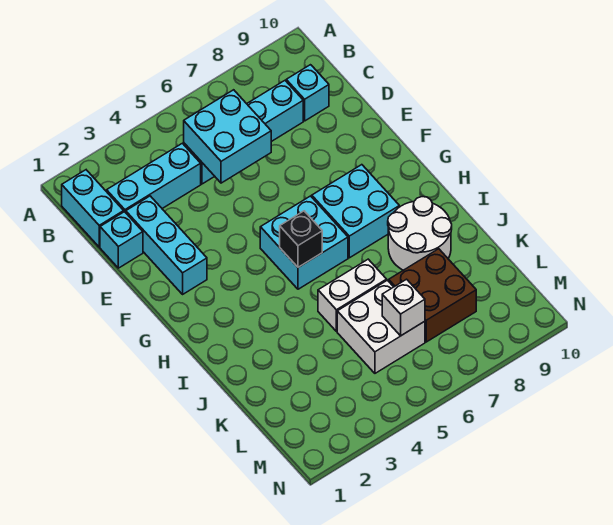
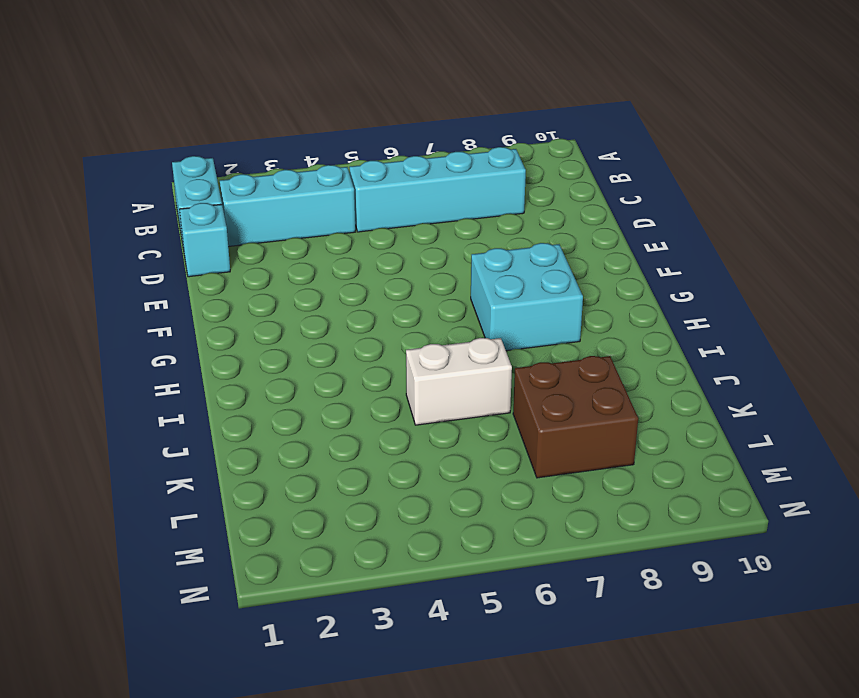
none -> cyan brick C9 level 1
none -> cyan brick D2:F2 level 1
none -> cyan brick G5:H6 level 1

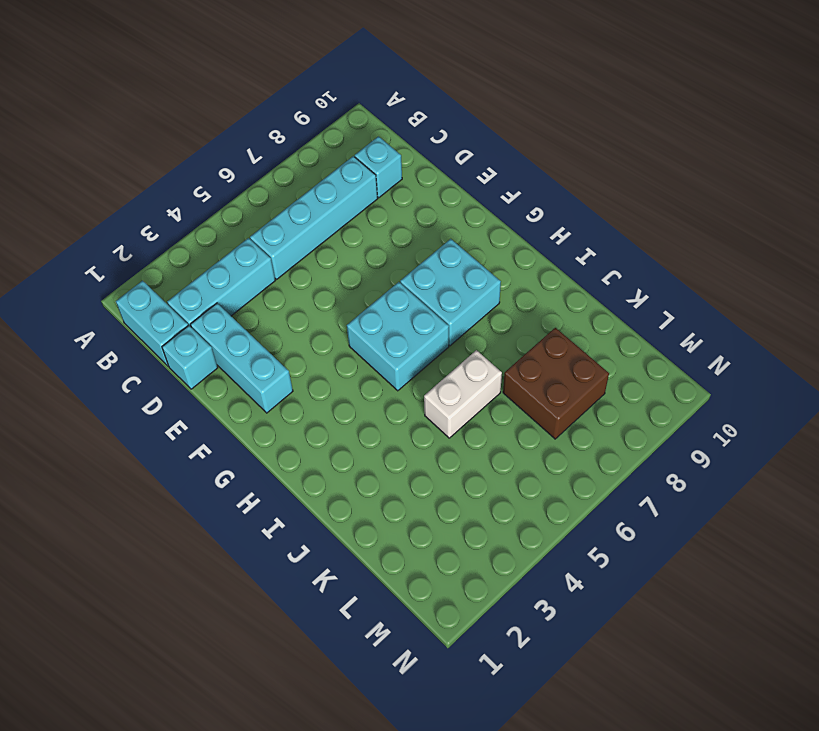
none -> white round brick I8:J9 level 1
none -> white brick K5:L6 level 1
none -> cyan brick C5:D6 level 2

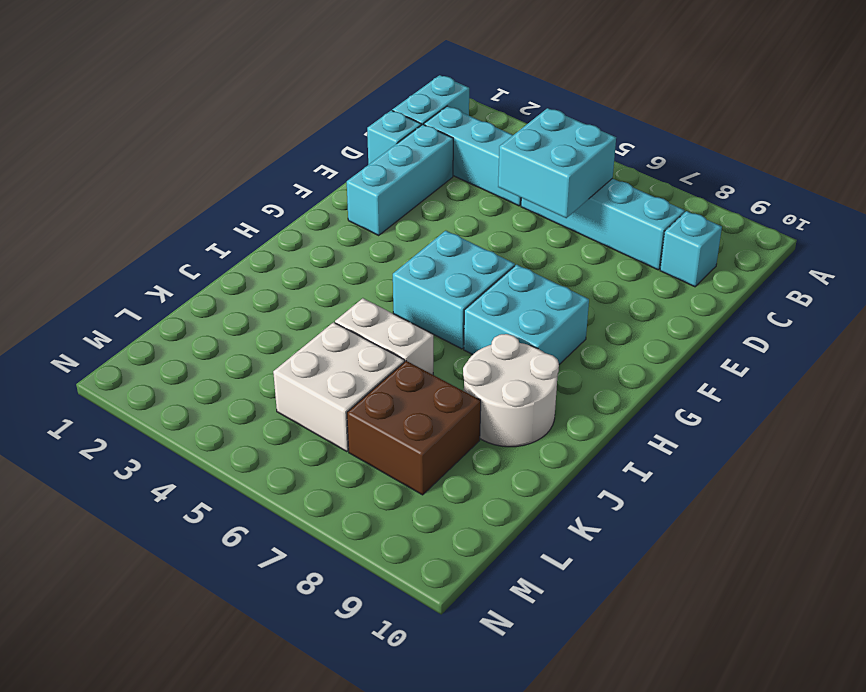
none -> black brick H5 level 2
none -> white brick L6 level 2

